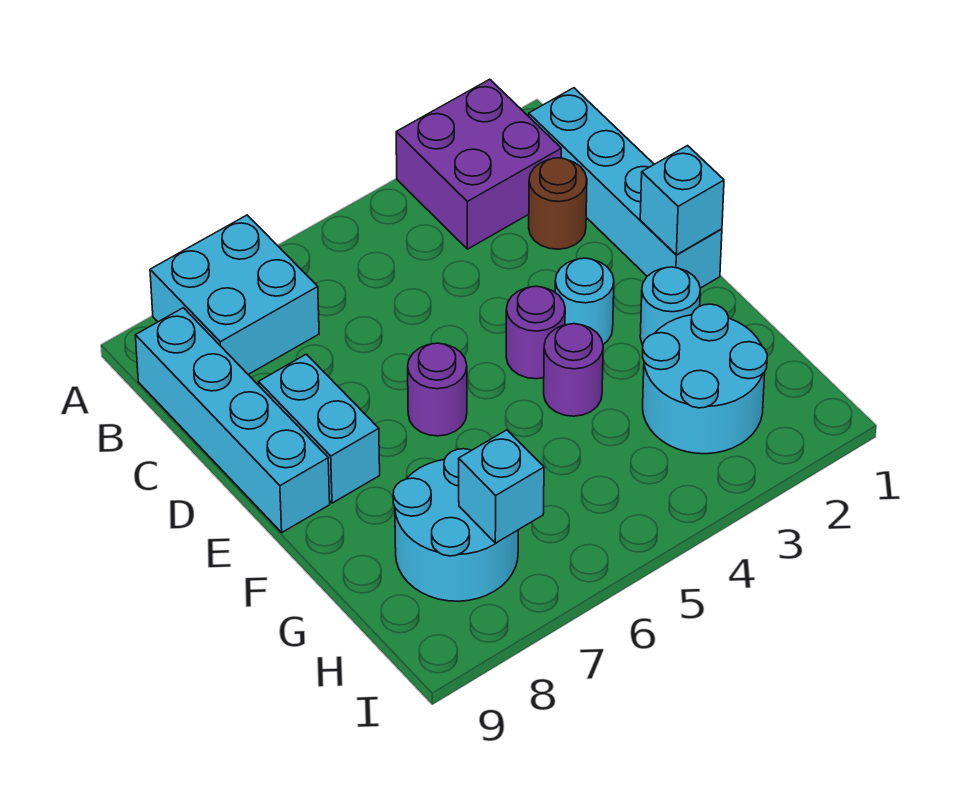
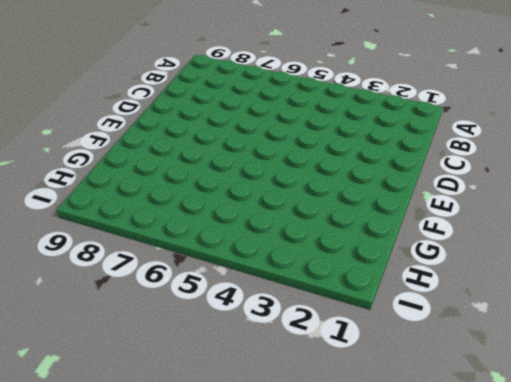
none -> purple brick A2:B3 level 1
none -> cyan brick A7:B8 level 1
none -> cyan brick B1:E1 level 1

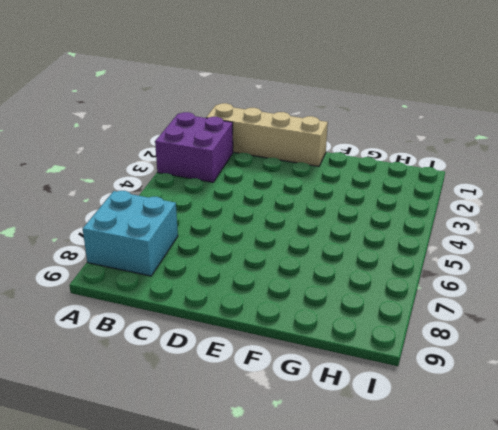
tan brick B1:E1 level 1 -> cyan brick B1:E1 level 1
none -> cyan brick B9:E9 level 1
none -> brown round brick C2 level 1
none -> cyan brick D8:E8 level 1

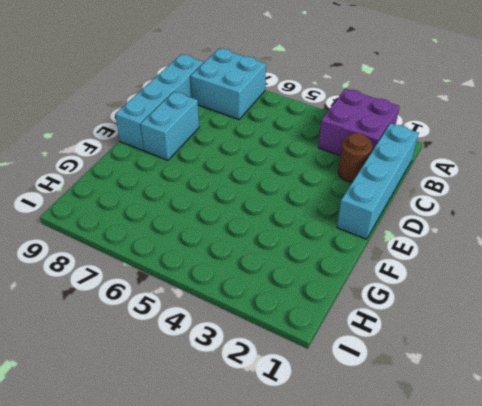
none -> cyan round brick E3 level 1
none -> purple round brick E4 level 1
none -> purple round brick E6 level 1

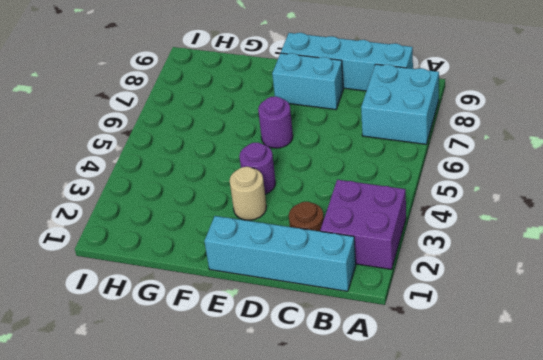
tan round brick E3 level 1 -> cyan round brick E3 level 1
none -> cyan round brick F2 level 1
none -> purple round brick F4 level 1
none -> cyan round brick G2:H3 level 1

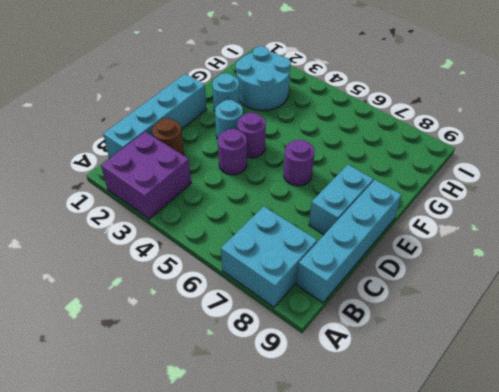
purple round brick D4 level 1 -> purple round brick F4 level 1
none -> cyan round brick G7:H8 level 1
none -> cyan brick E1 level 2
none -> cyan brick H7 level 2

